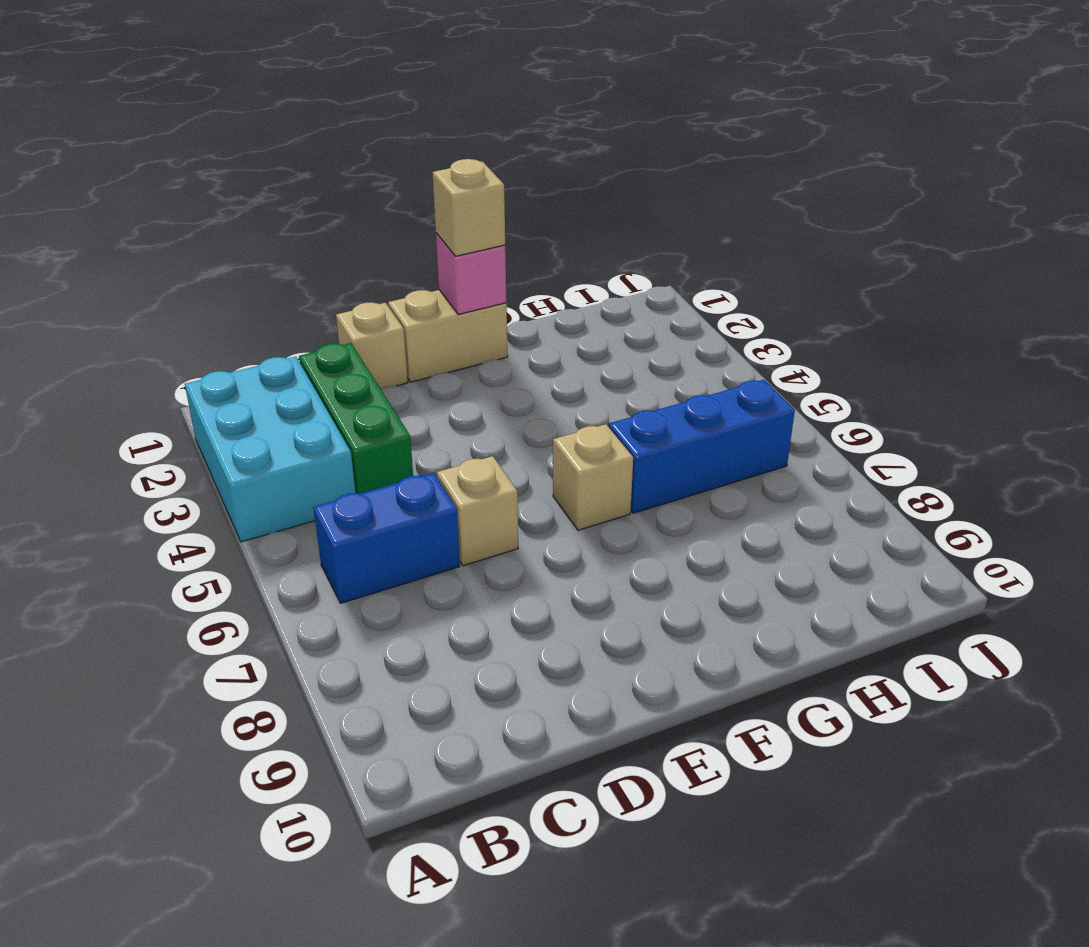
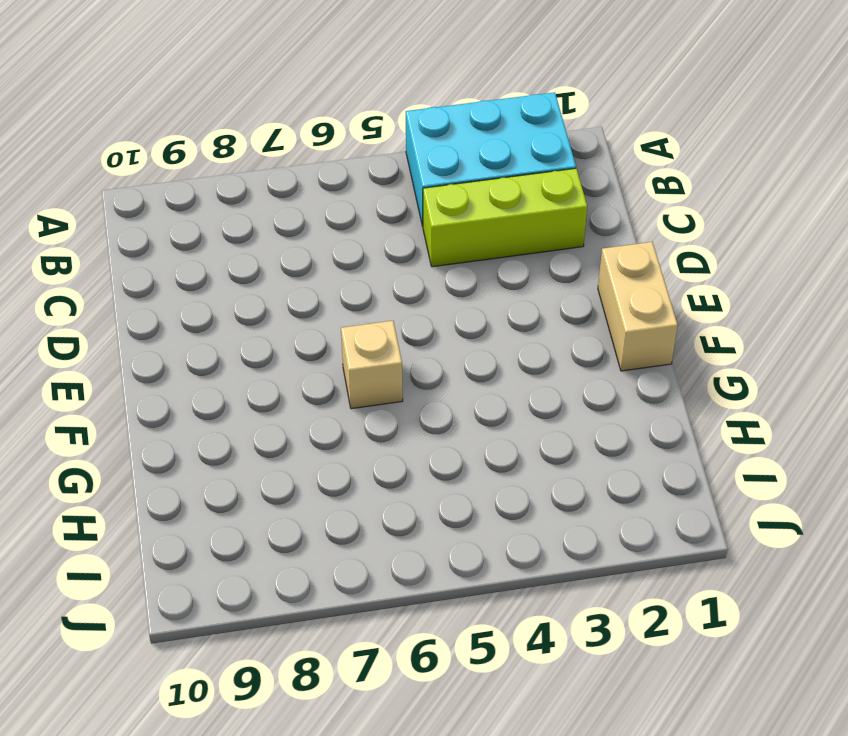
lime brick C2:C4 level 1 -> green brick C2:C4 level 1
none -> blue brick B6:C6 level 1
none -> tan brick D1 level 1

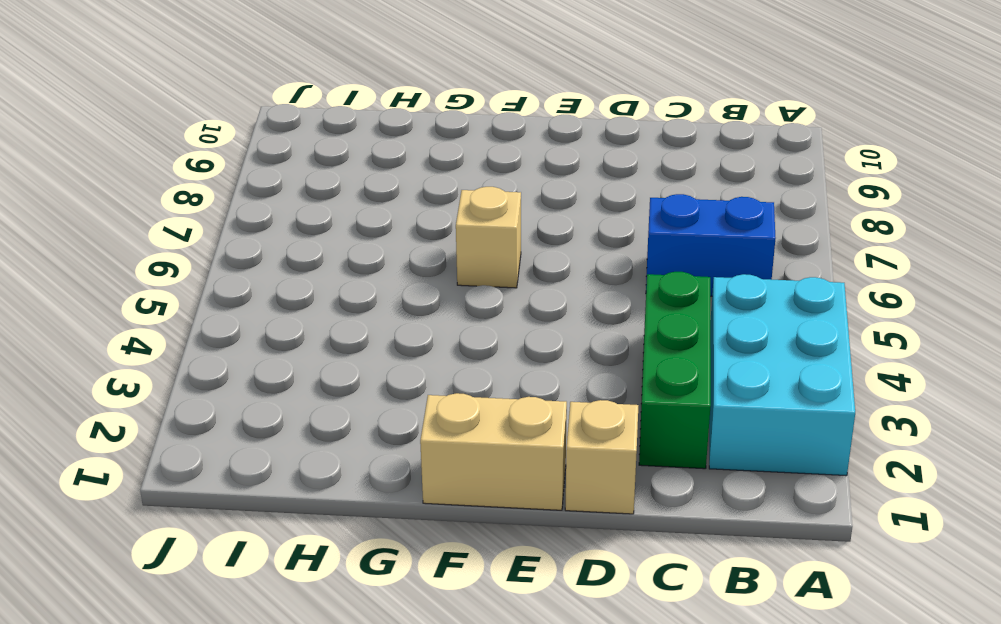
none -> tan brick D6 level 1
none -> blue brick G6:I6 level 1

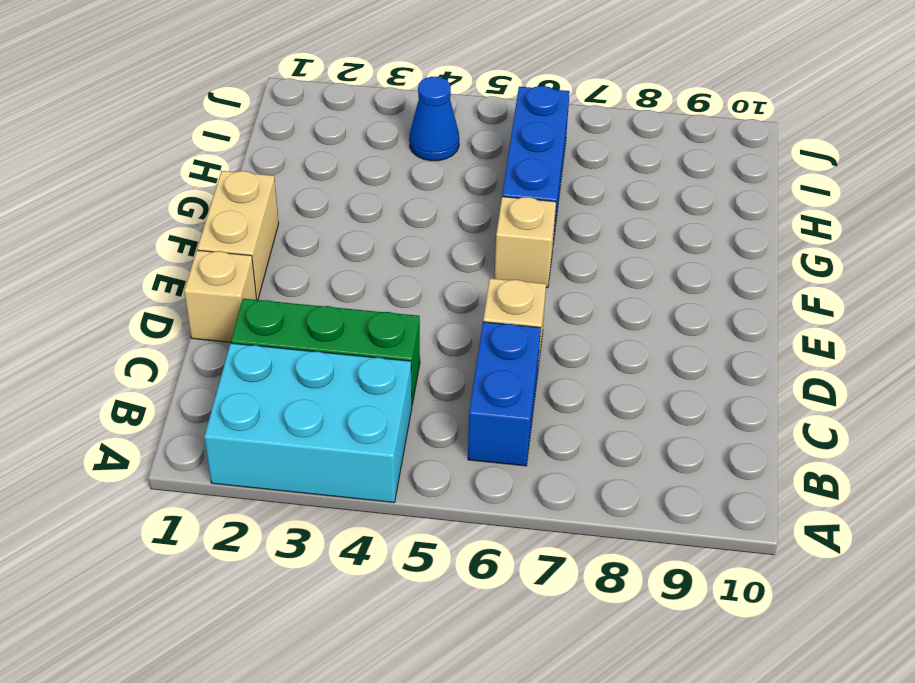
blue cone I4 level 1 -> none
none -> pink brick F1 level 2
none -> tan brick F1 level 3

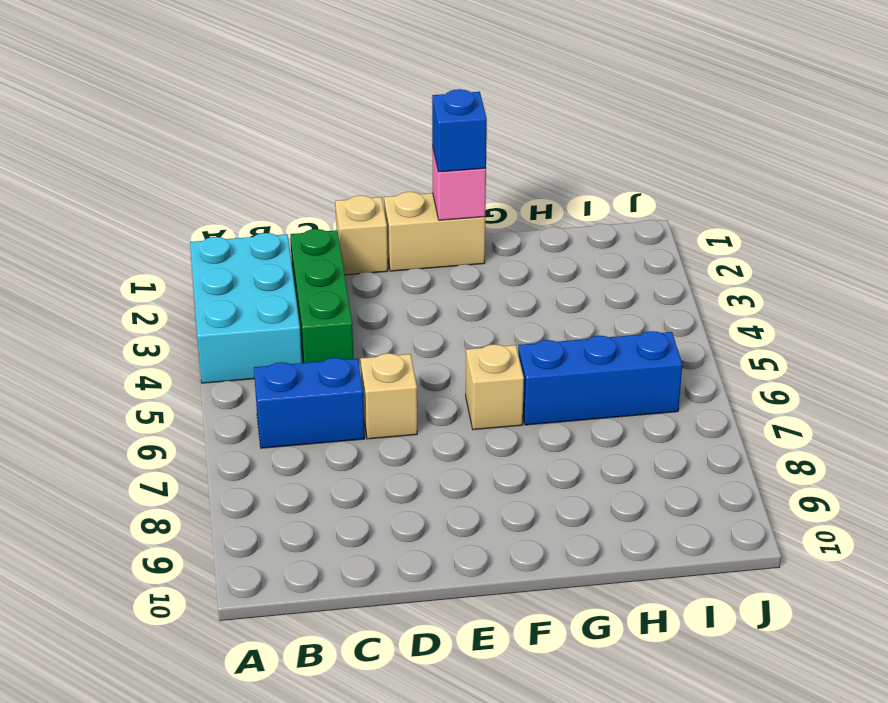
blue brick F1 level 3 -> tan brick F1 level 3

